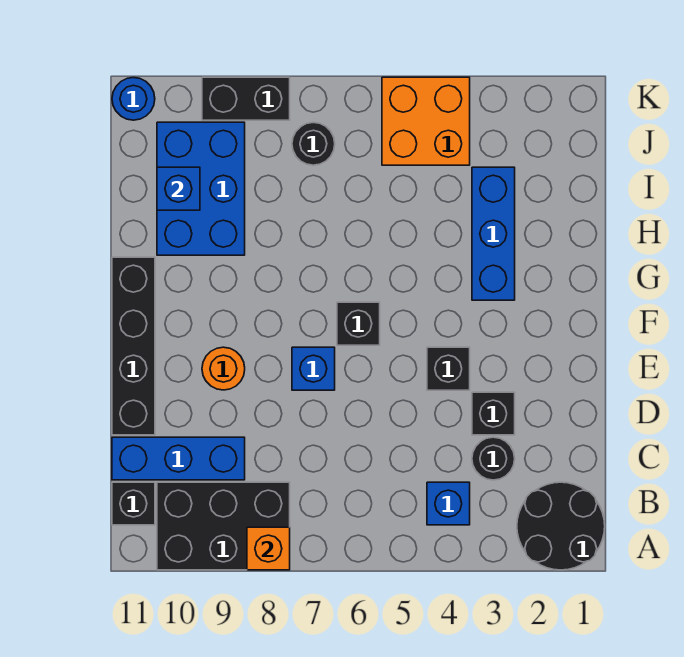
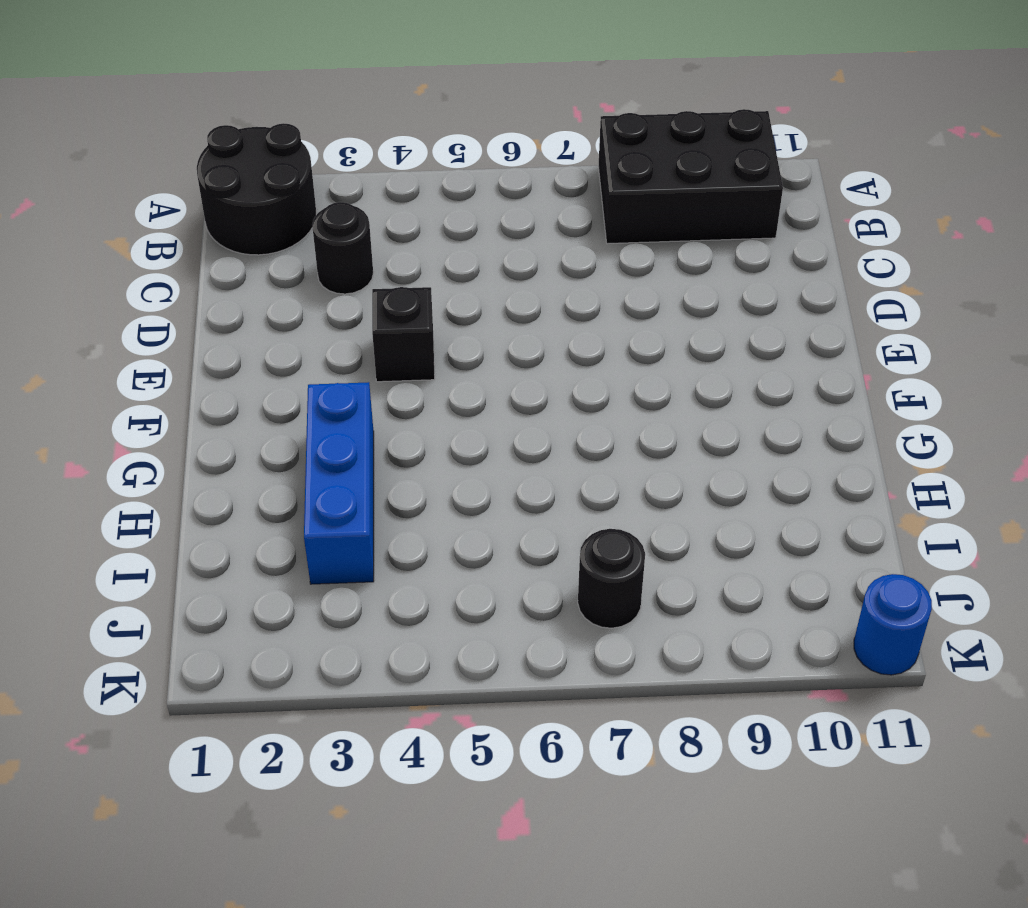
none -> blue brick B4 level 1
none -> black brick B11 level 1
none -> blue brick C9:C11 level 1

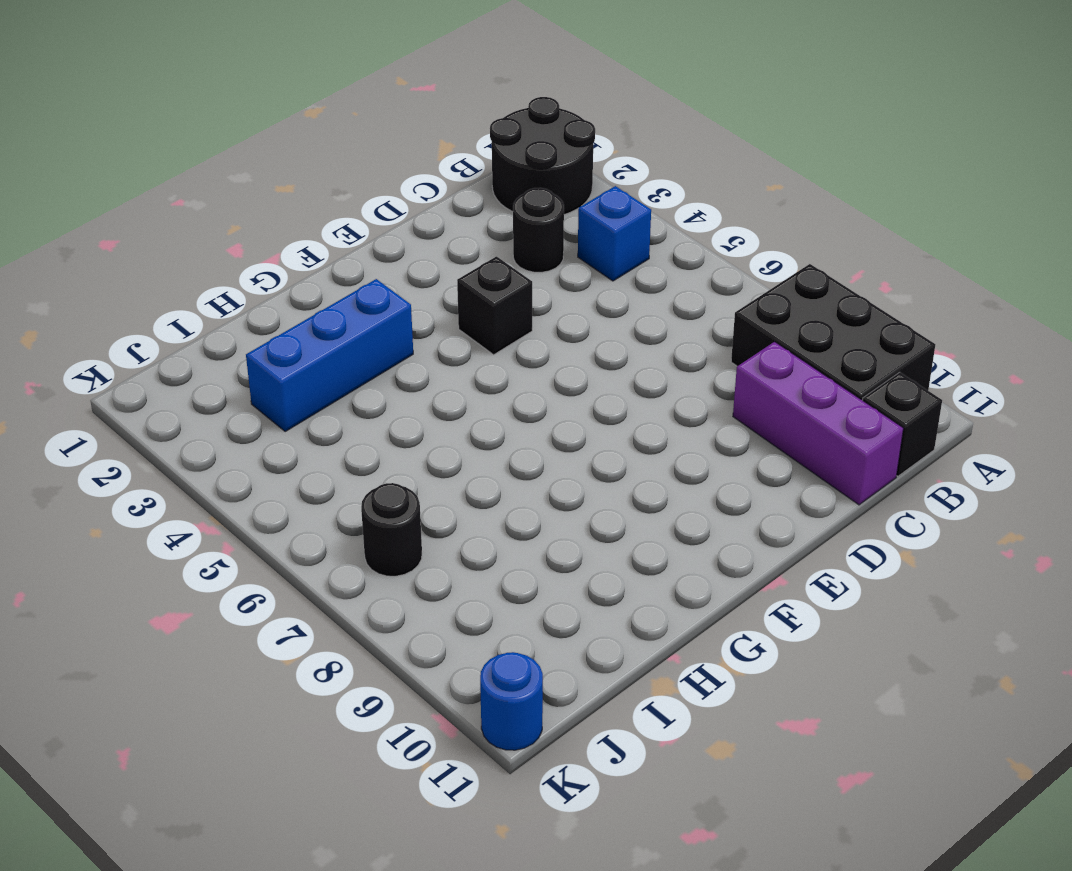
purple brick C9:C11 level 1 -> blue brick C9:C11 level 1
none -> black brick D3 level 1
none -> black brick D11:G11 level 1
none -> blue brick E7 level 1

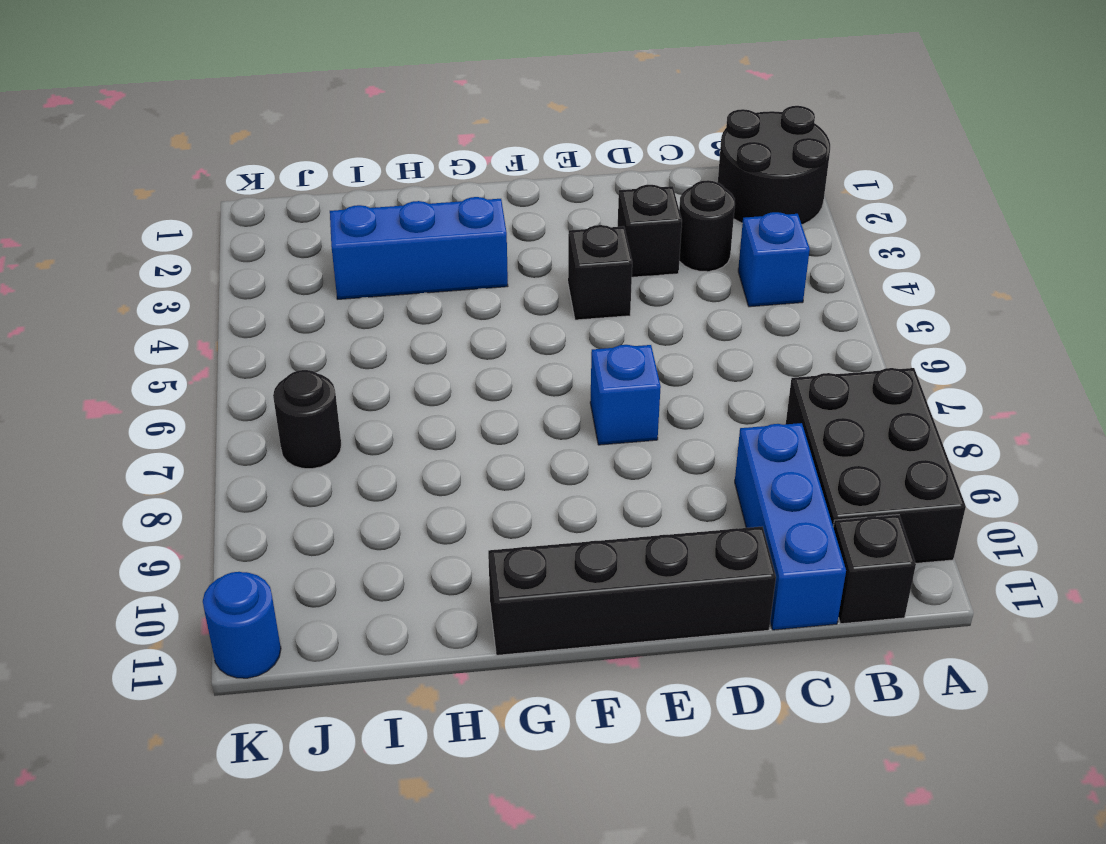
none -> orange round brick E9 level 1
none -> black brick F6 level 1
none -> blue brick H9:J10 level 1

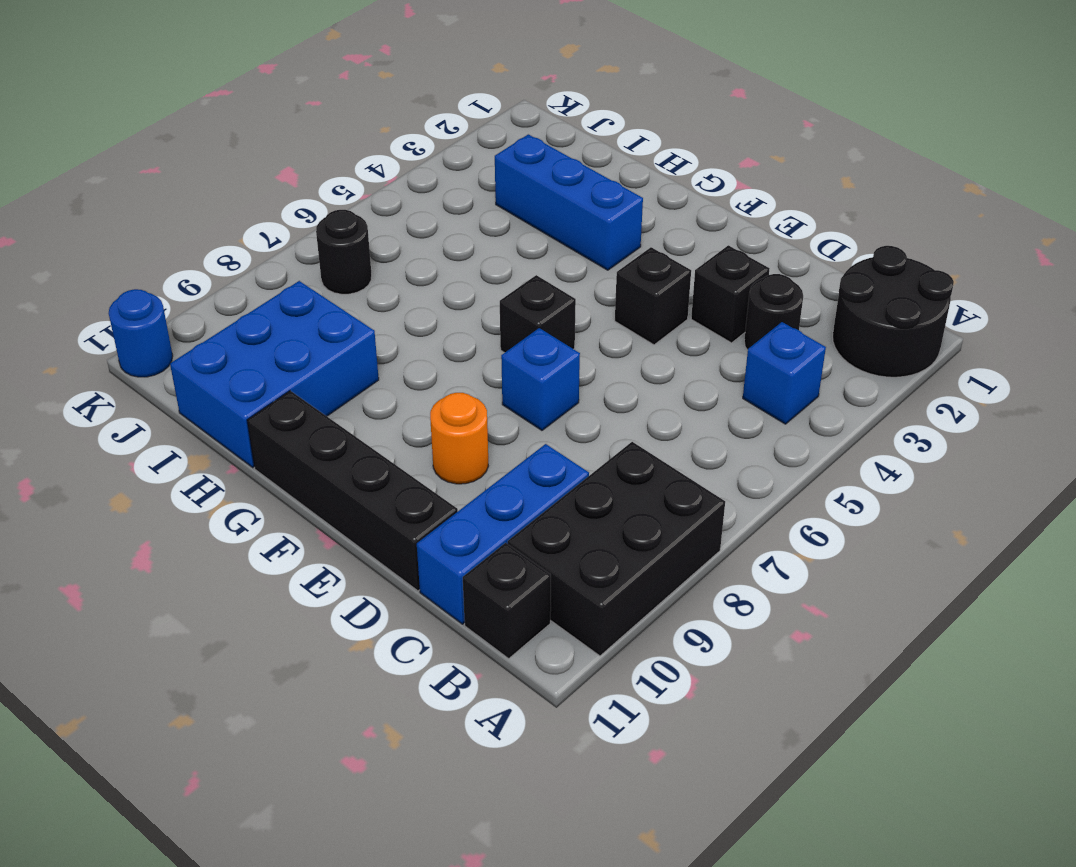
blue brick H9:I11 level 1 -> blue brick H9:J10 level 1
none -> orange brick J4:K5 level 1
none -> black brick K8:K9 level 1
none -> orange brick A8 level 2

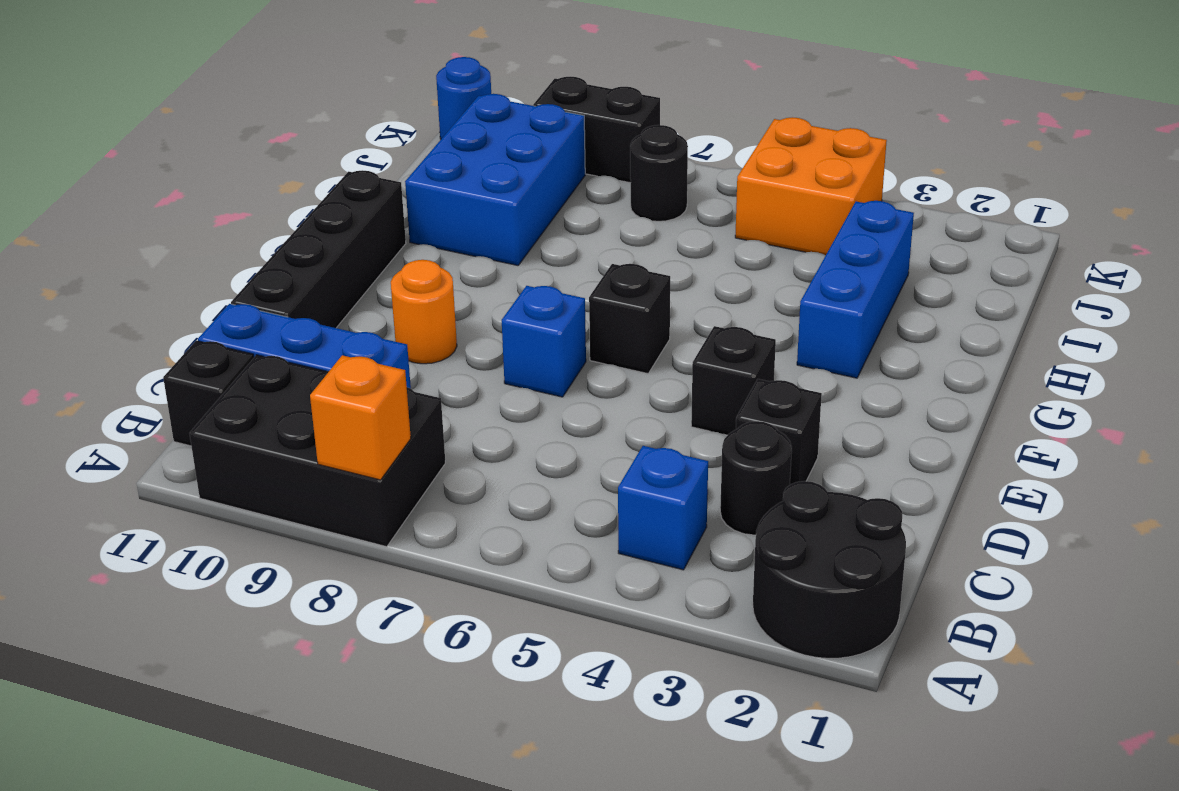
none -> blue brick I10 level 2

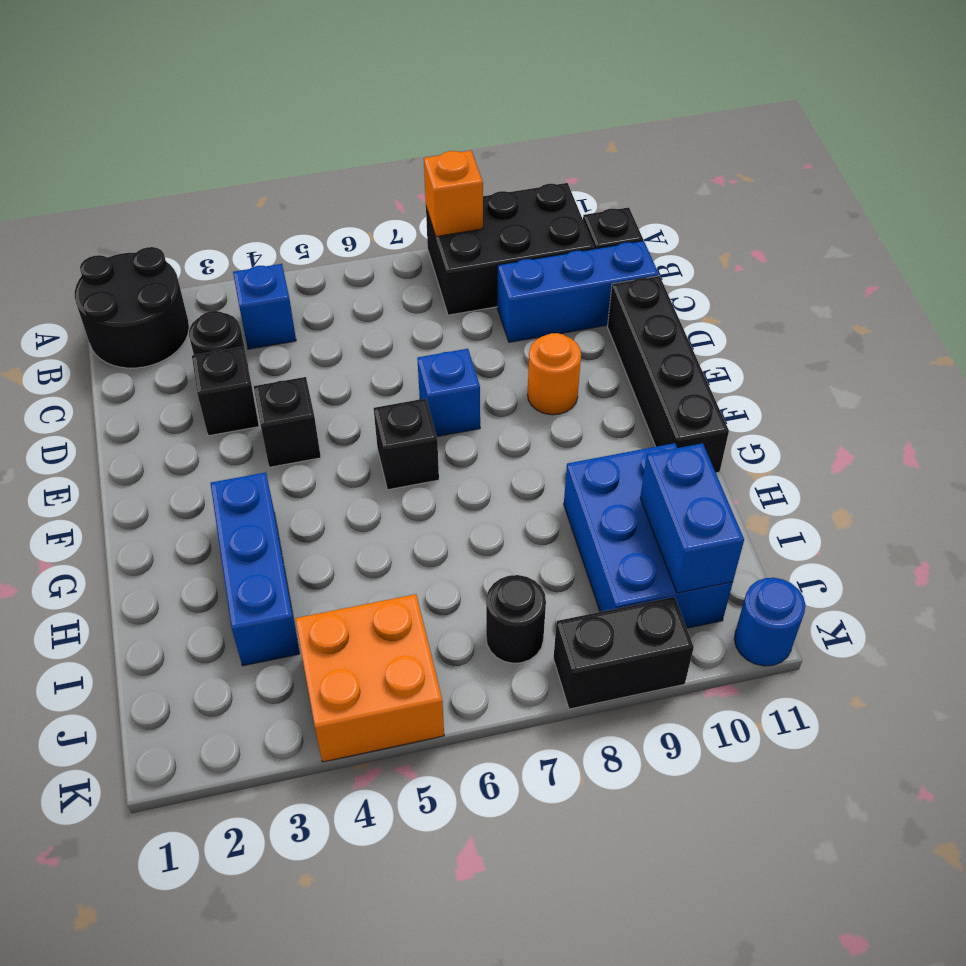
blue brick I10:J10 level 2 -> blue brick I10 level 2

